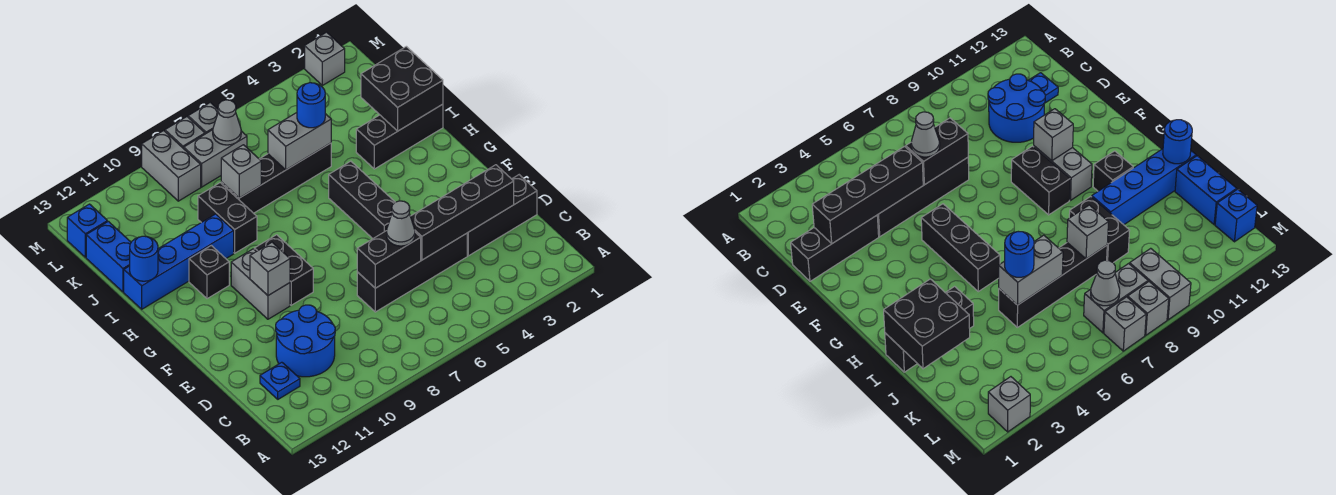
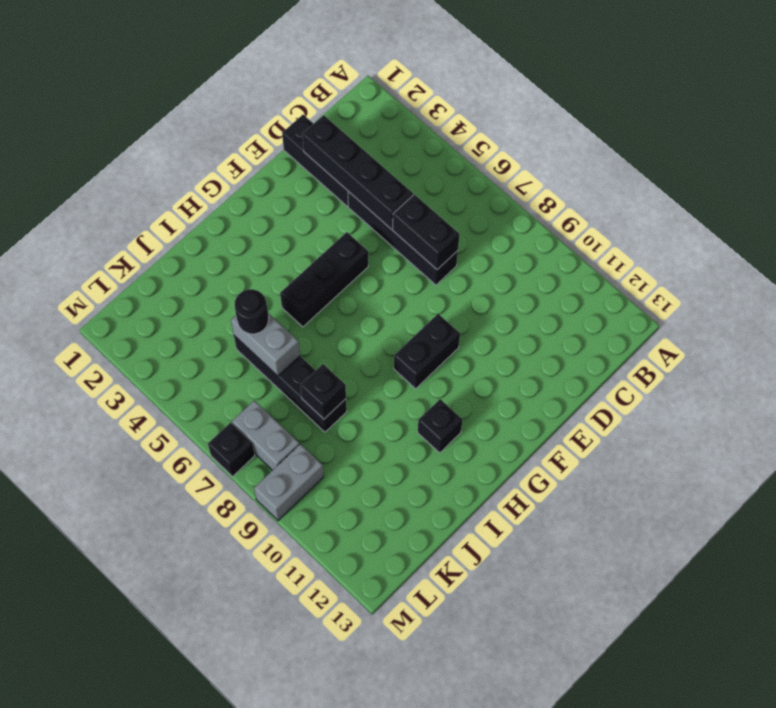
black round brick J5 level 3 -> blue round brick J5 level 3
black brick J8 level 2 -> grey brick J8 level 2
black brick M7 level 1 -> grey brick M7 level 1
none -> blue round brick C10:D11 level 1
none -> blue plate C12 level 1
none -> grey brick F10:G10 level 1

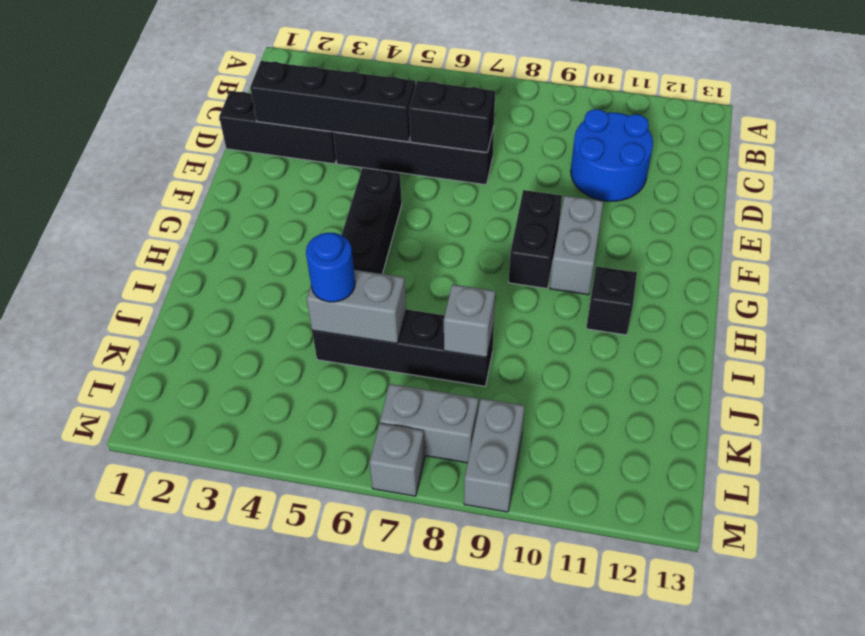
none -> blue plate C12 level 1
none -> black brick I1:I3 level 1
none -> black brick I9:J9 level 1

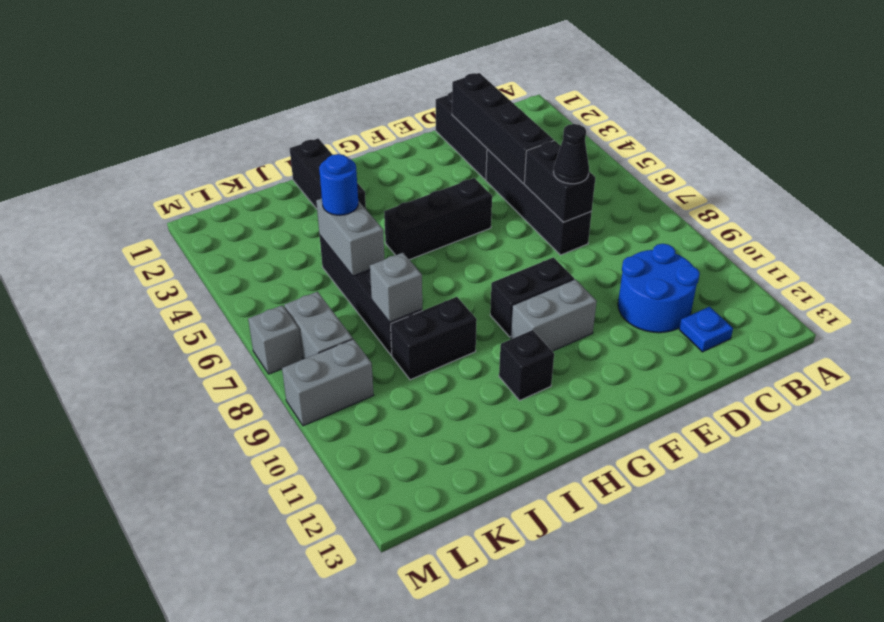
black cone D7 level 3 -> none
none -> blue brick I10:I13 level 1
none -> blue brick J13:K13 level 1
none -> blue brick L13 level 1

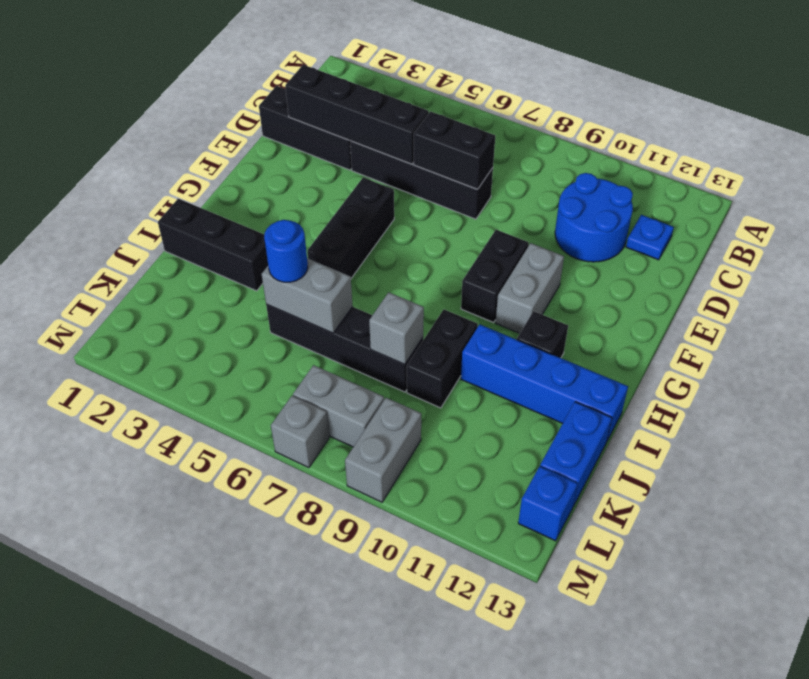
none -> grey brick M2 level 1
none -> grey brick M8 level 1
none -> grey brick F10 level 2

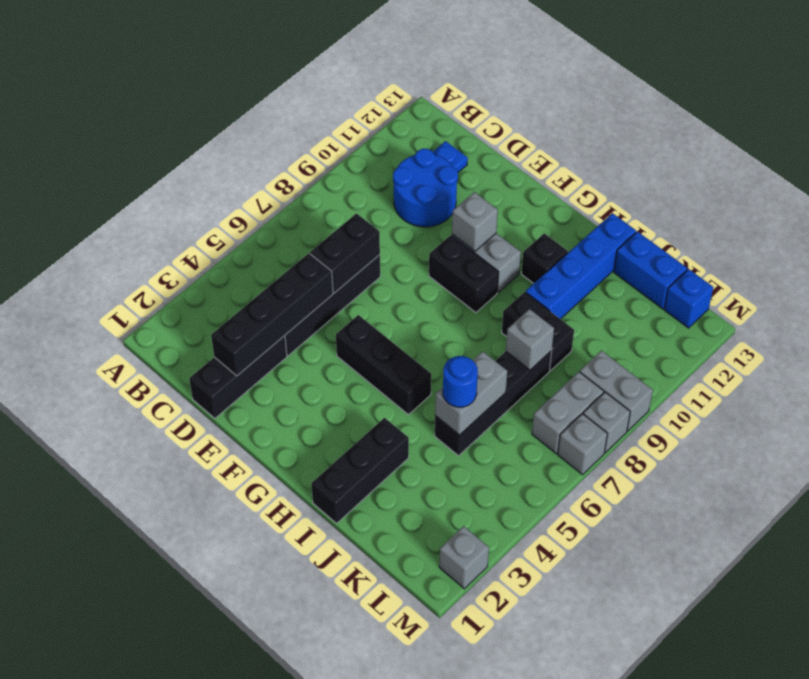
none -> black brick I1:J2 level 2
none -> blue round brick I13 level 2
none -> grey cone L7 level 2

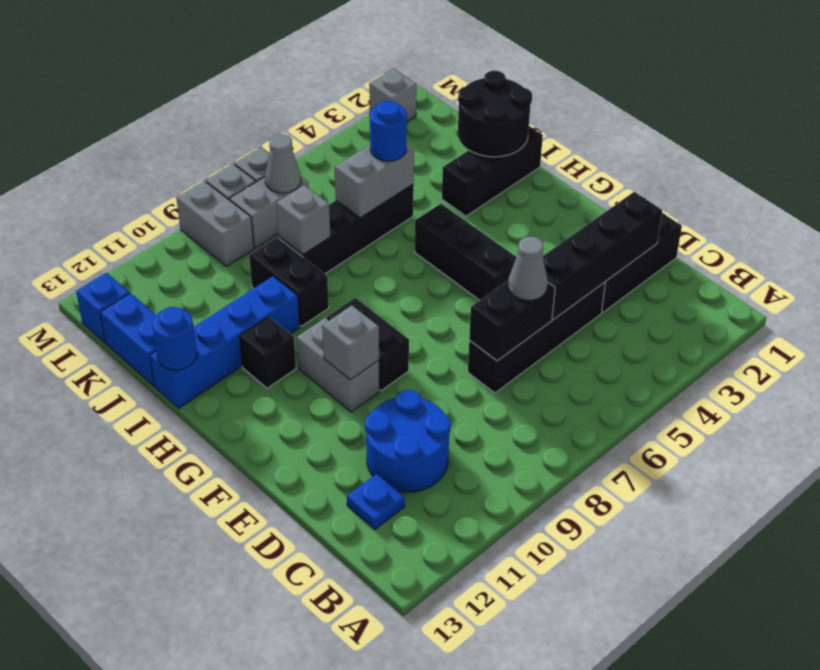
black round brick I1:J2 level 2 -> black brick I1:J2 level 2

